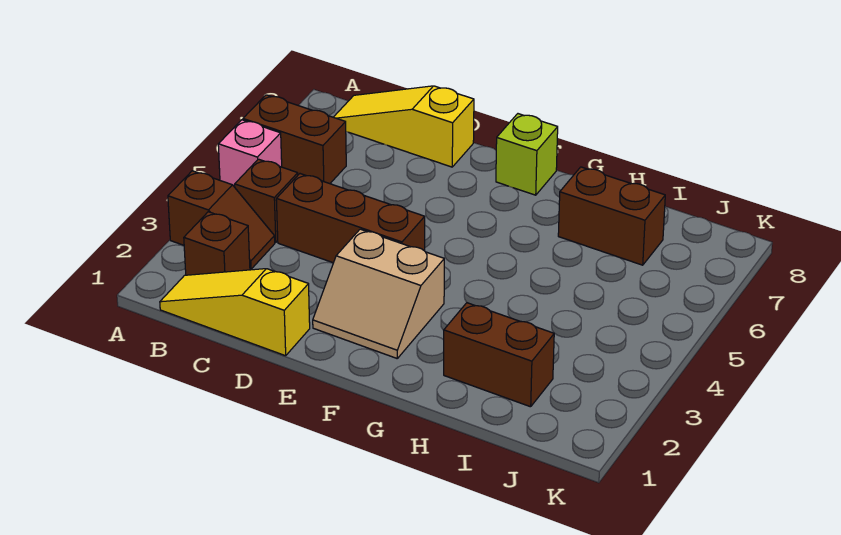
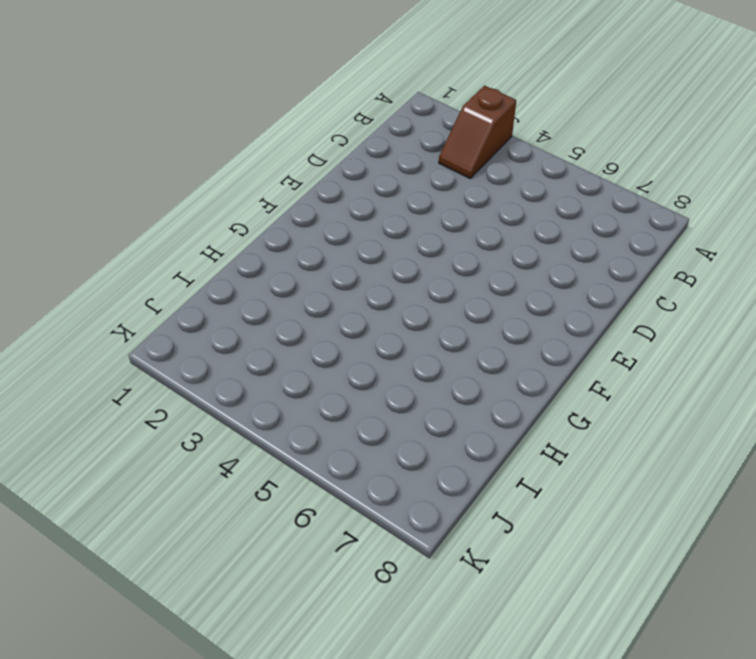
none -> pink brick A5 level 1
none -> brown brick A6:B6 level 1
none -> yellow slope B1:D1 level 1 top D

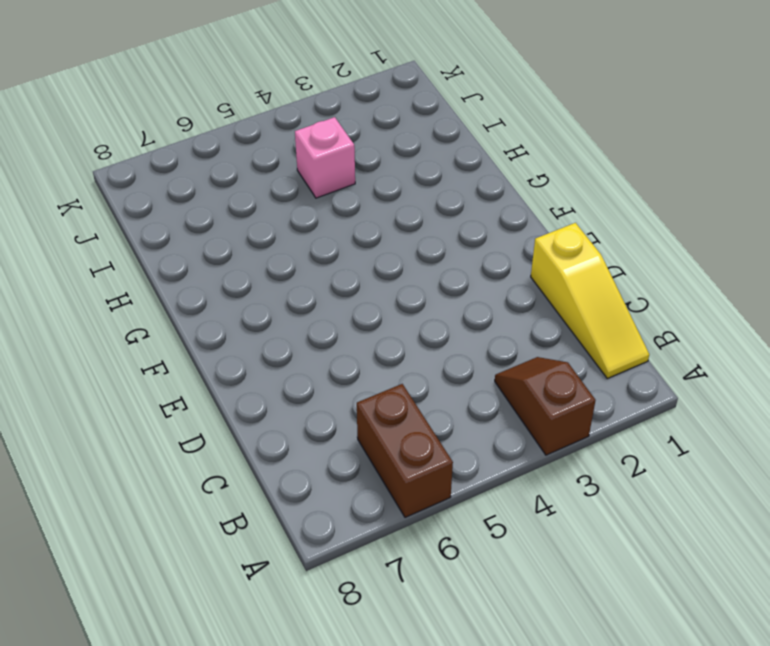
pink brick I4 level 1 -> pink brick A5 level 1
none -> brown brick B2 level 1
none -> brown brick B4 level 1
none -> yellow slope B8:D8 level 1 top D

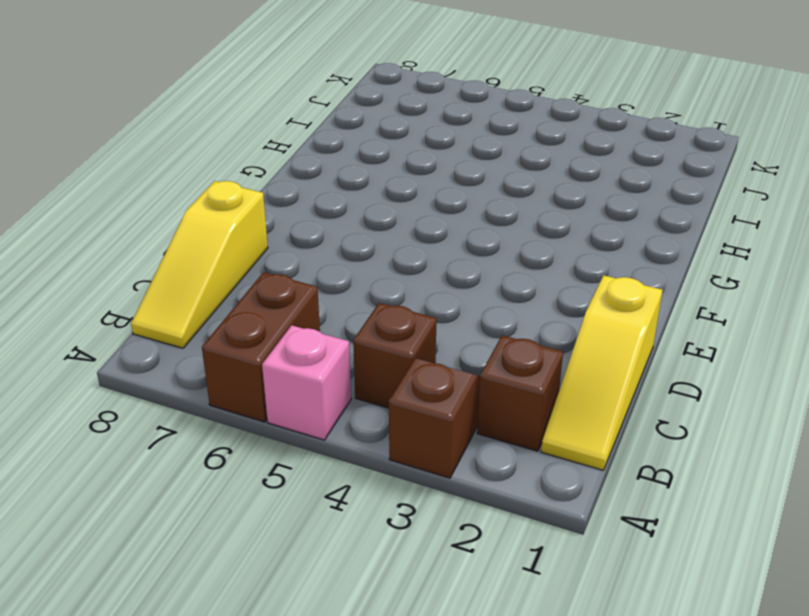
none -> brown brick C4:E4 level 1
none -> tan slope E2:F3 level 1 top 3
none -> lime brick F8 level 1

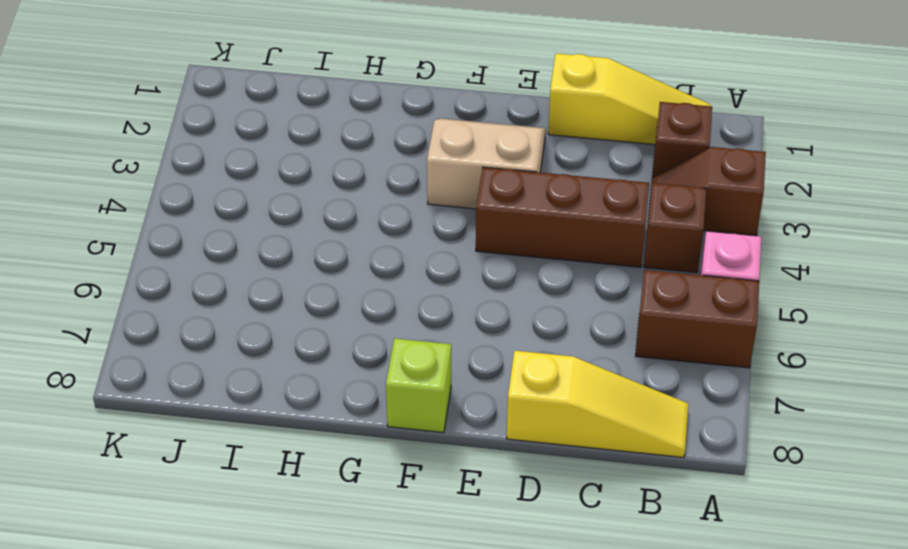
none -> brown brick H2:I2 level 1
none -> brown brick H7:I7 level 1

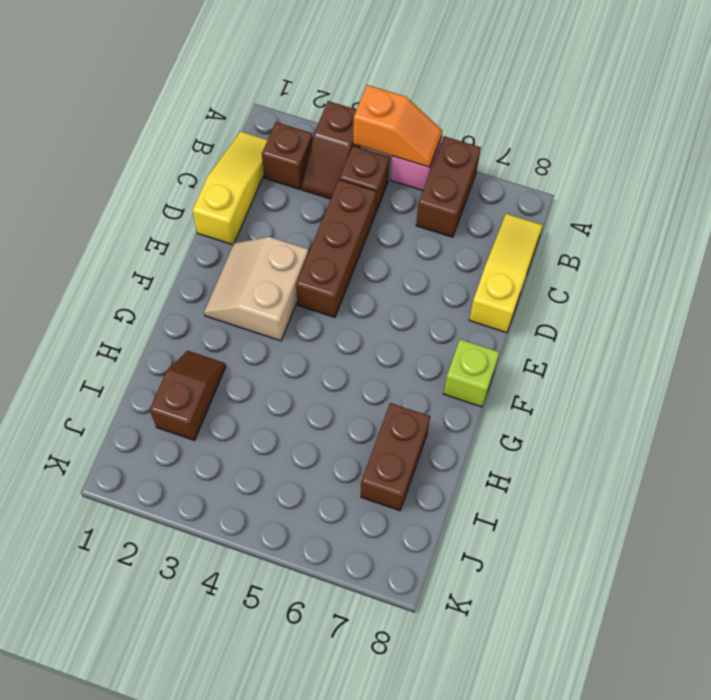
orange slope A4:A5 level 2 top 4 -> none
brown slope H2:I2 level 1 top I -> brown brick H2:I2 level 1

